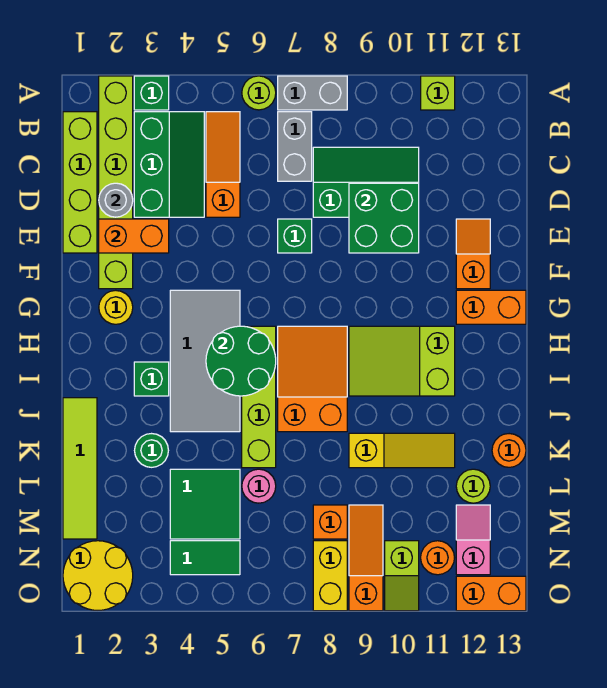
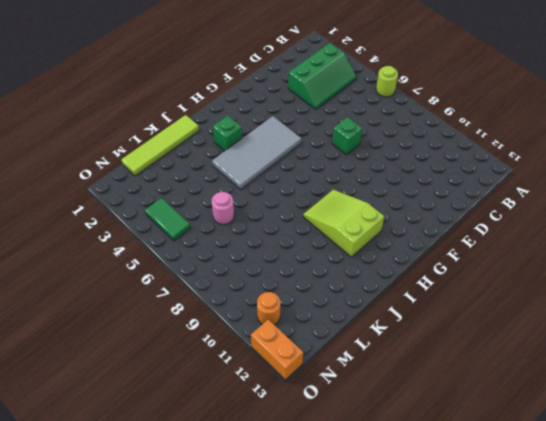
none -> lime brick A2:F2 level 1
none -> green brick A3 level 1
none -> grey brick A7:A8 level 1
none -> lime brick A11 level 1

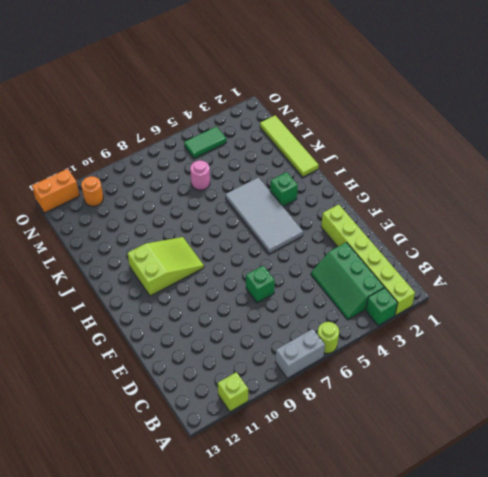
none -> lime brick B1:E1 level 1
none -> orange slope B5:D5 level 1 top D
none -> grey brick B7:C7 level 1
none -> green slope C8:D10 level 1 top D

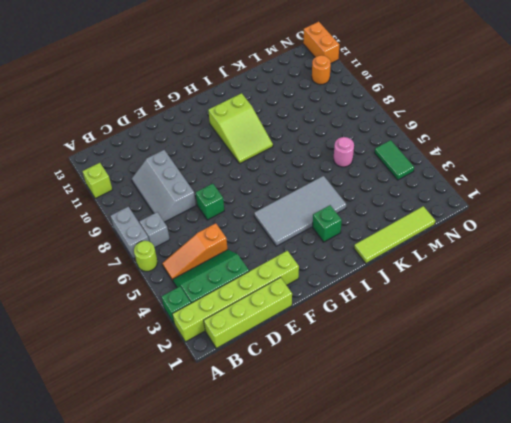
grey brick B7 level 1 -> grey brick B7:C7 level 1
grey slope C8:D10 level 1 top D -> green slope C8:D10 level 1 top D
none -> orange slope E12:F12 level 1 top F
none -> yellow round brick G2 level 1
none -> orange brick G12:G13 level 1
none -> lime brick H6:K6 level 1

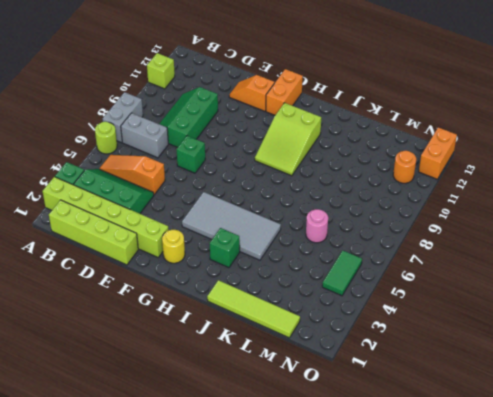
none -> lime brick H6:K6 level 1
none -> orange slope H7:J8 level 1 top J
none -> green round brick K3 level 1
none -> yellow slope K9:K11 level 1 top 9

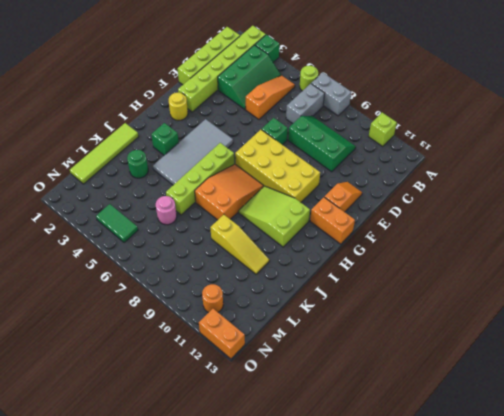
yellow brick F7:G10 level 1 -> none
none -> orange round brick K13 level 1
none -> green tile L4:M5 level 1
none -> lime round brick L12 level 1
none -> orange brick M8 level 1

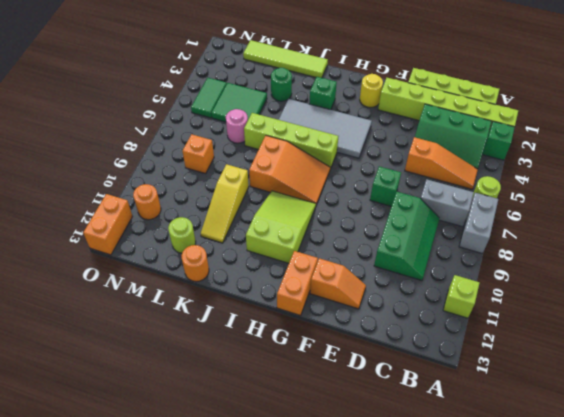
none -> orange slope M9:O9 level 1 top O
none -> pink slope M12:N12 level 1 top N
none -> yellow round brick N1:O2 level 1
none -> yellow brick N8:O8 level 1

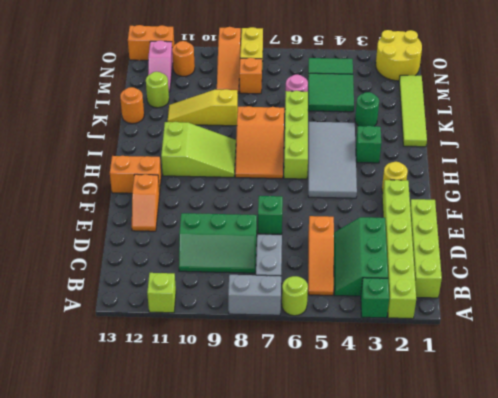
none -> lime slope N10:O10 level 1 top N
none -> grey round brick D2 level 2
none -> green brick D9:E10 level 2
none -> orange brick E2:E3 level 2

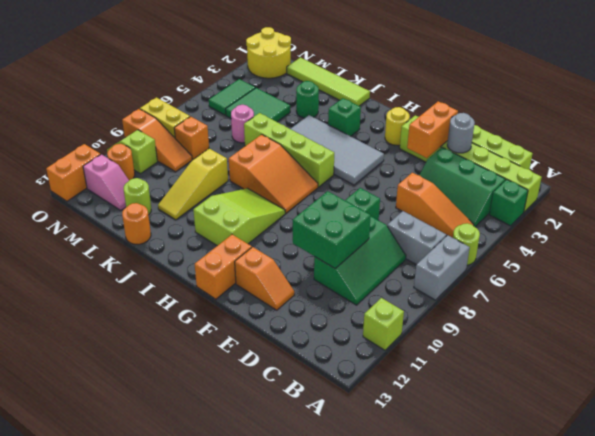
none -> green round brick H5:I6 level 2

